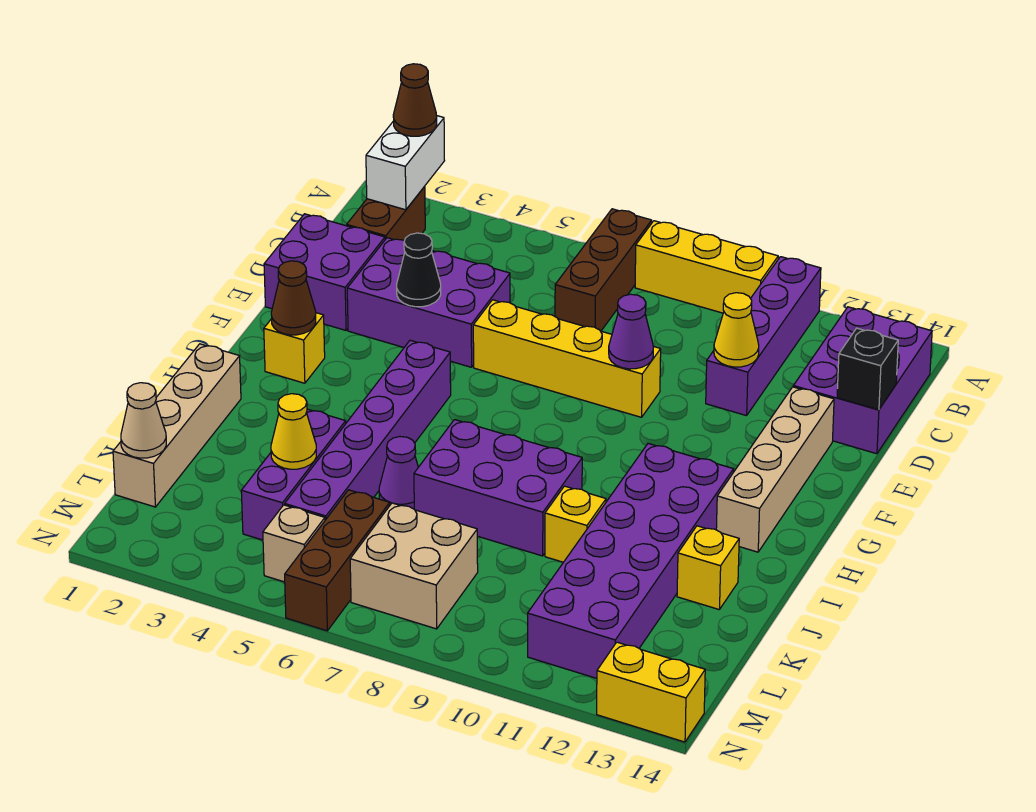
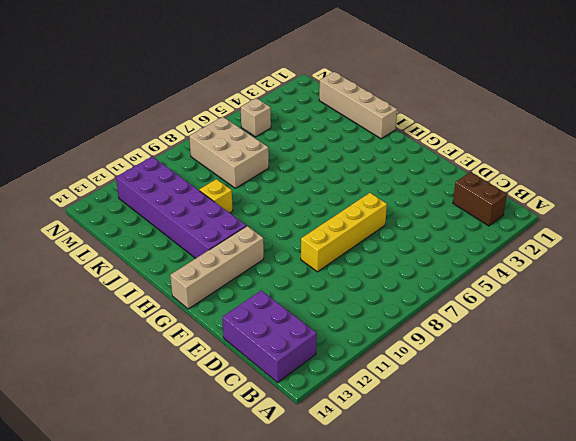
tan brick G11:G14 level 1 -> tan brick E13:H13 level 1
tan brick K7:M8 level 1 -> tan brick L7:M8 level 1
none -> brown brick A7:C7 level 1
none -> yellow brick A8:A10 level 1
none -> purple brick A11:D11 level 1
none -> purple brick D1:E2 level 1

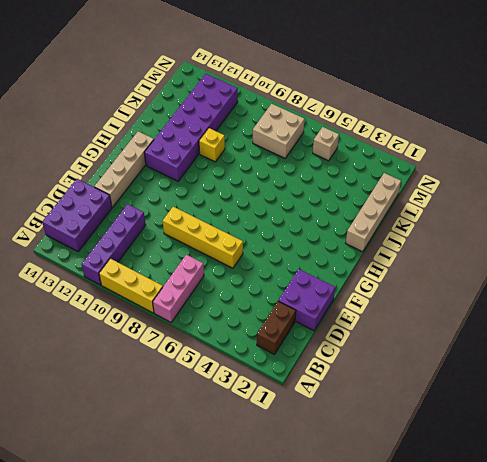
pink brick A7:C7 level 1 -> brown brick A7:C7 level 1
none -> purple brick D3:E5 level 1
none -> yellow brick G2 level 1
none -> purple brick G5:L5 level 1
none -> purple brick I7:J9 level 1

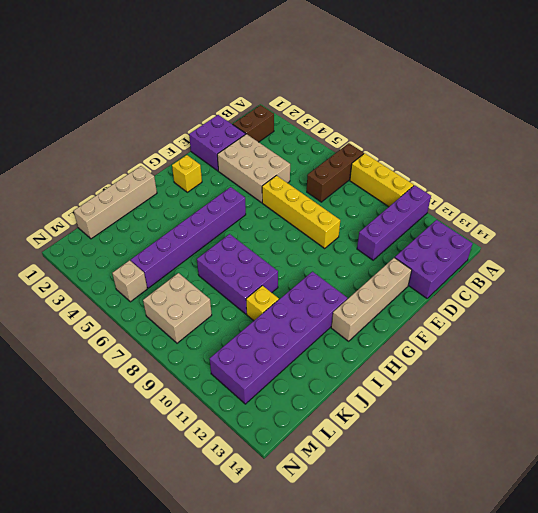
tan brick D3:E5 level 1 -> purple brick D3:E5 level 1
none -> purple brick J4:L4 level 1
none -> purple cone J6 level 1
none -> yellow brick J13 level 1
none -> brown brick L6:N6 level 1

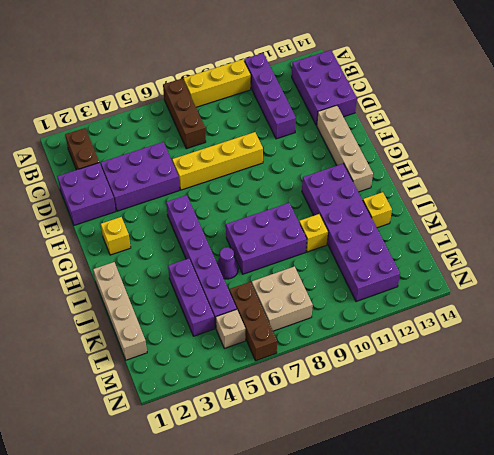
none -> yellow brick N13:N14 level 1
none -> white brick A2:B2 level 2
none -> yellow cone D11 level 2
none -> black brick D14 level 2

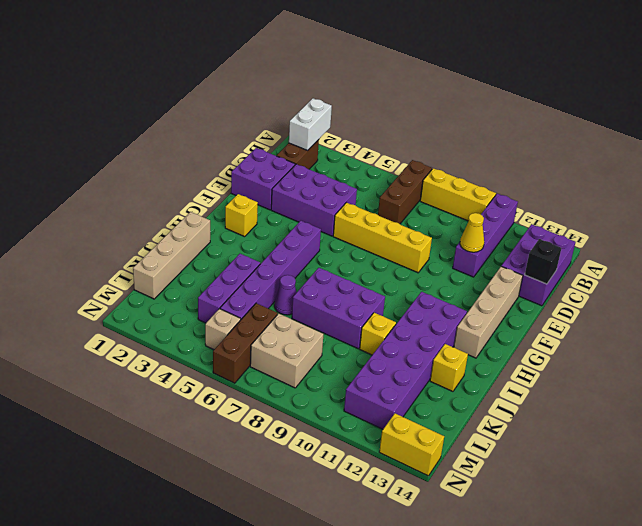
none -> black cone E4 level 2
none -> purple cone E9 level 2
none -> brown cone G2 level 2
none -> yellow cone K4 level 2

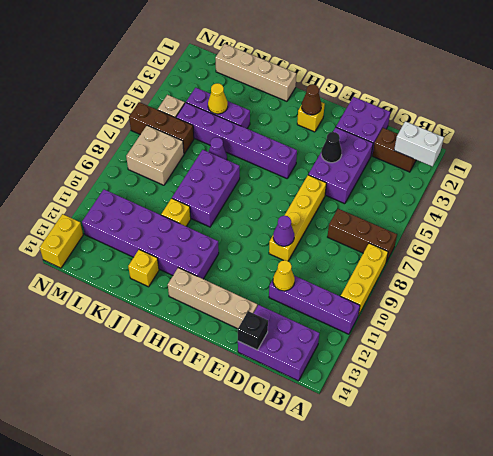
none -> tan cone L1 level 2
none -> brown cone A2 level 3

